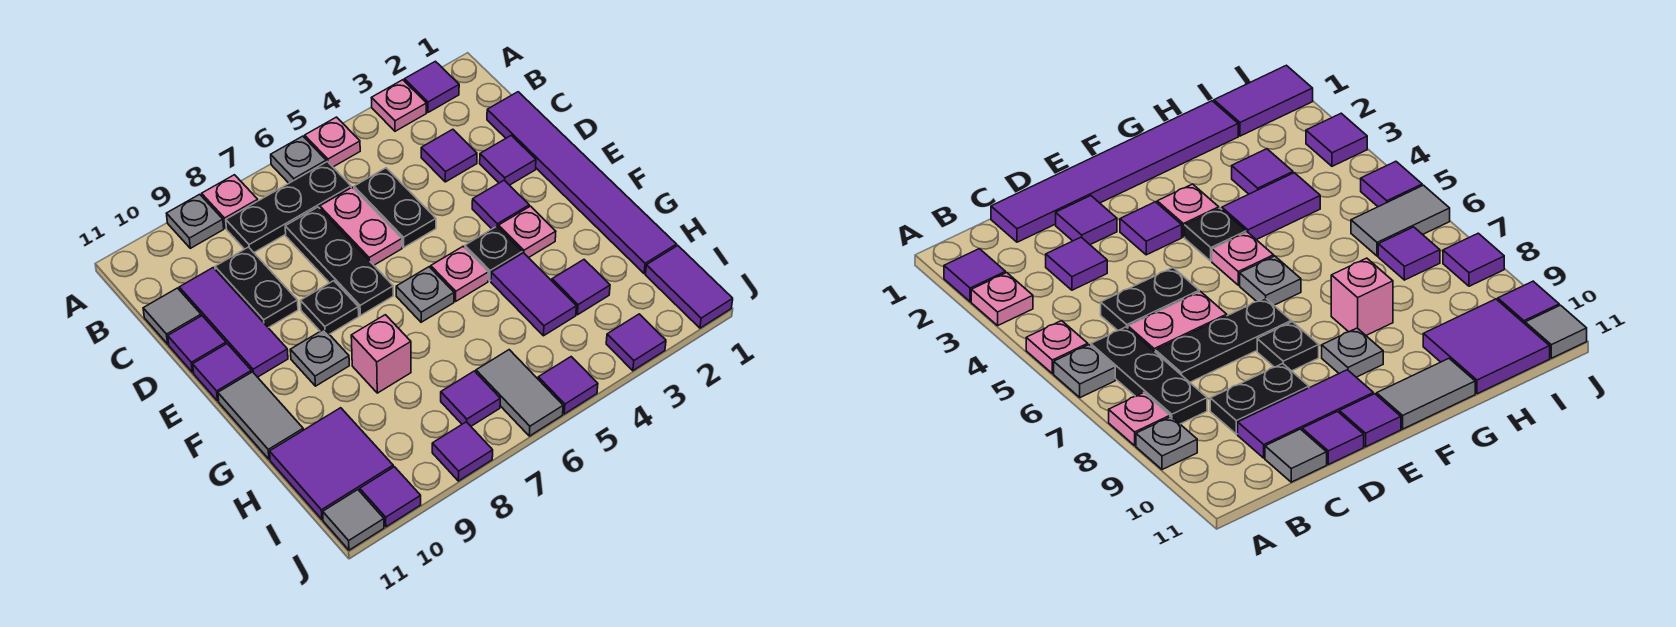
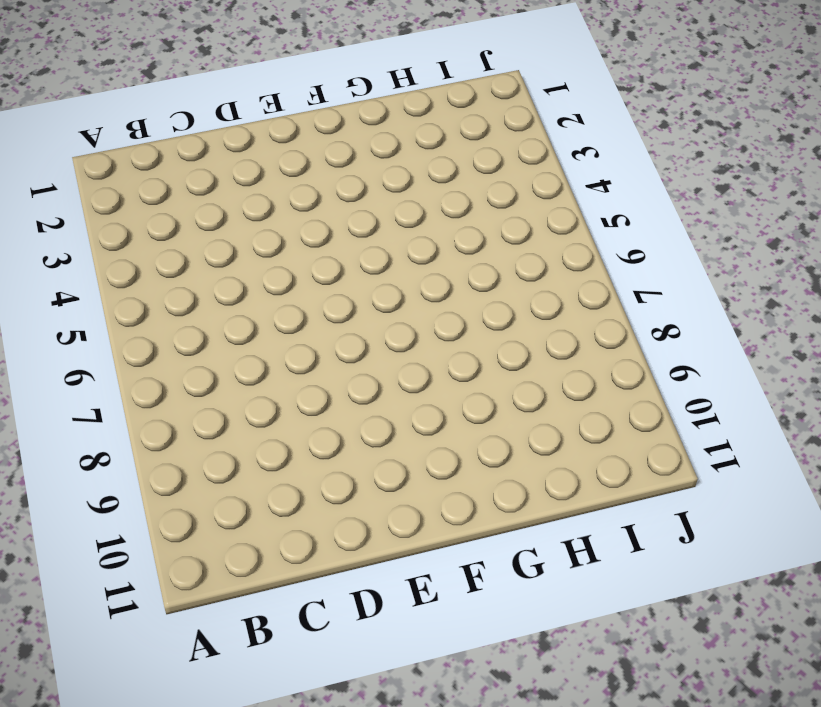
none -> purple tile A2 level 1
none -> pink plate A3 level 1
none -> pink plate A5 level 1
none -> grey plate A6 level 1

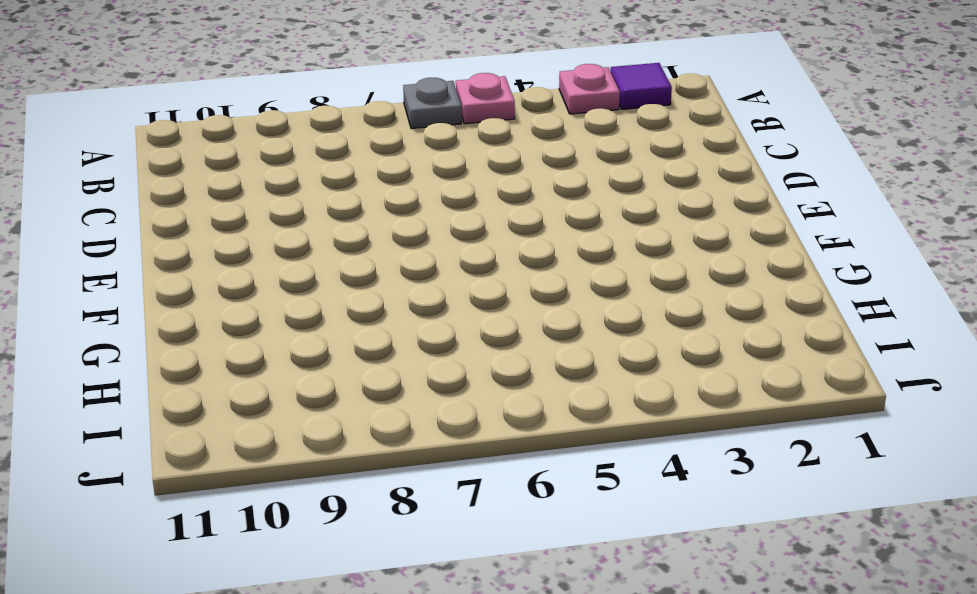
none -> pink plate A8 level 1
none -> grey plate A9 level 1
none -> black plate B6:B8 level 1
none -> purple tile C1:H1 level 1

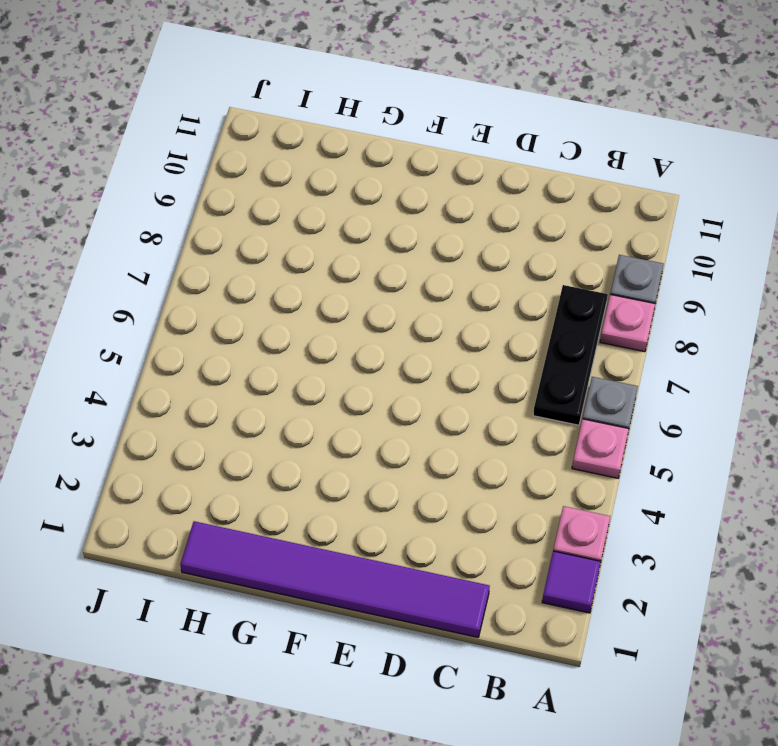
none -> purple tile C3 level 1
none -> black plate C5:D5 level 1
none -> pink plate C6:D6 level 1
none -> black plate C7:E7 level 1

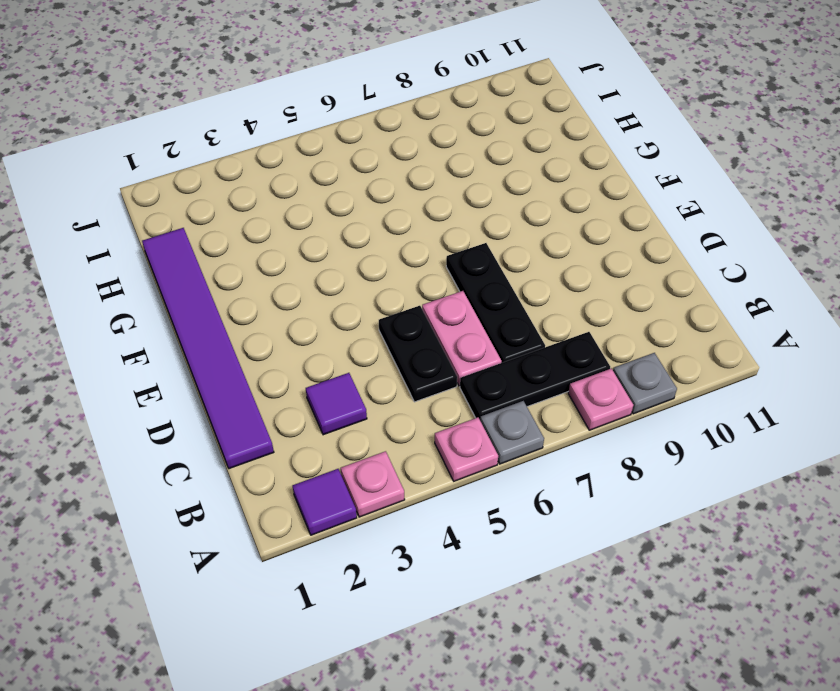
none -> black plate C9:D9 level 1
none -> purple tile C10:E10 level 1
none -> grey tile C11 level 1
none -> purple tile D2 level 1

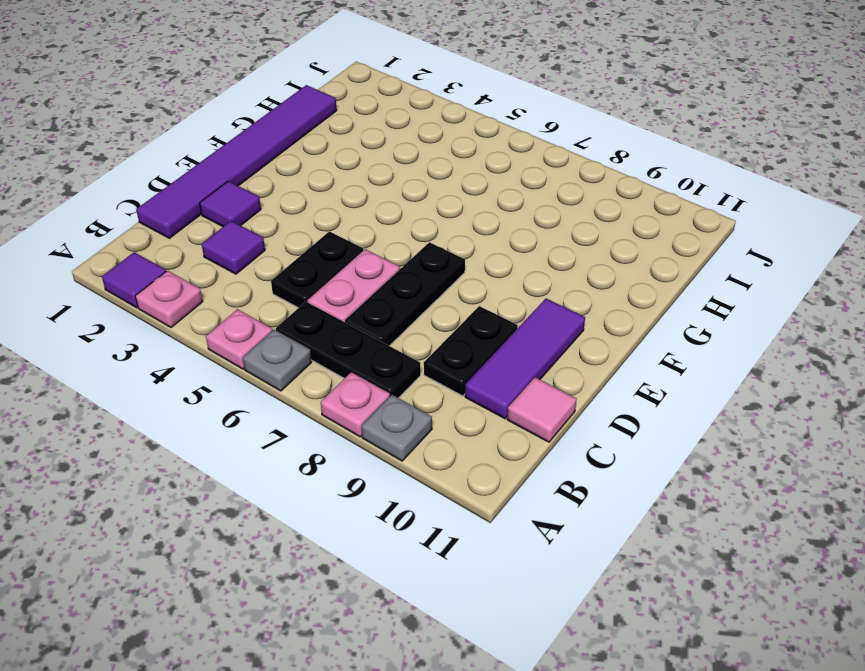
pink tile C11 level 1 -> grey tile C11 level 1
none -> purple tile D11 level 1
none -> purple tile E3 level 1
none -> black plate E8 level 1
none -> purple tile E11 level 1

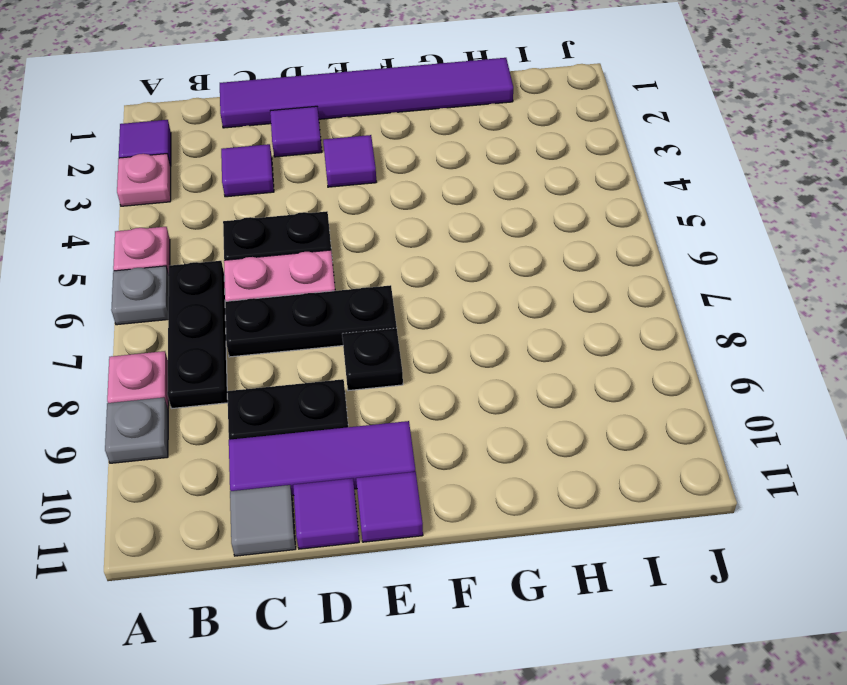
none -> pink plate F3 level 1
none -> black plate F4 level 1
none -> pink plate F5 level 1
none -> grey plate F6 level 1

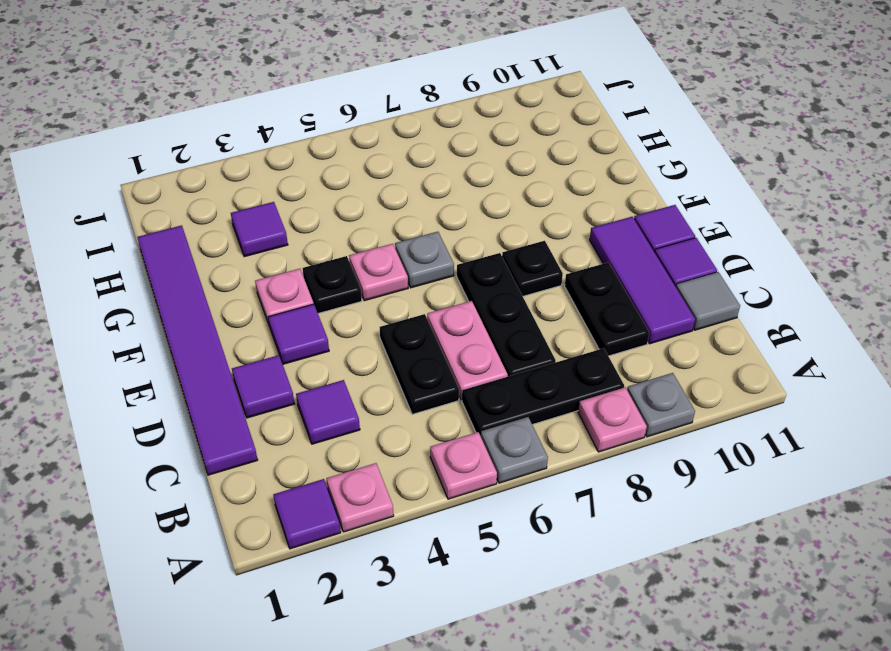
none -> grey plate F9 level 1
none -> grey tile F11:G11 level 1
none -> purple tile G4:H4 level 1
none -> pink brick G8 level 1

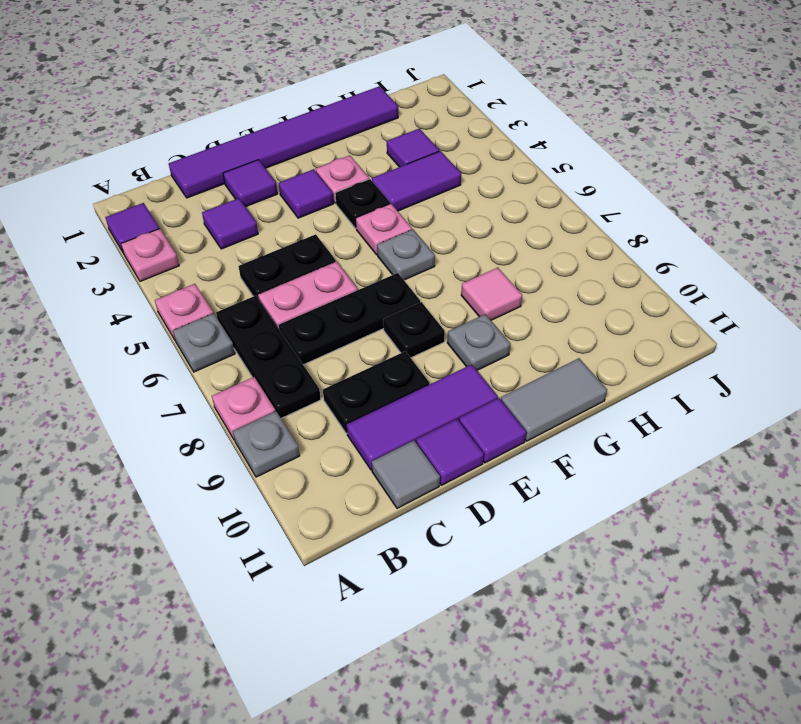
pink tile G8 level 1 -> pink brick G8 level 1
none -> purple tile H10:I11 level 1
none -> purple tile I1:J1 level 1
none -> grey tile I6:J6 level 1
none -> purple tile I7 level 1

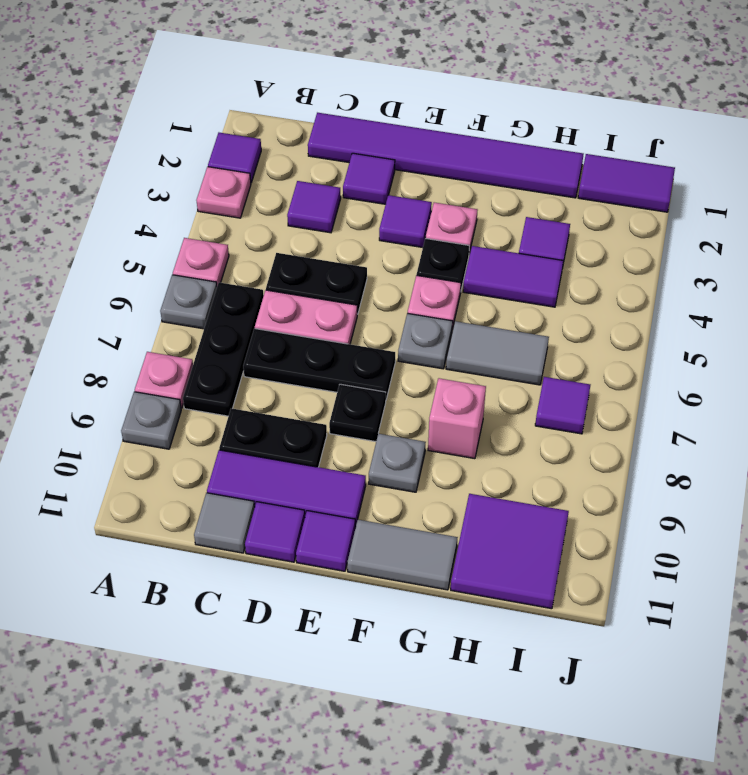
grey tile G6:H6 level 1 -> grey tile I6:J6 level 1
none -> purple tile J3 level 1
none -> purple tile J5 level 1
none -> purple tile J8 level 1
none -> purple tile J10 level 1

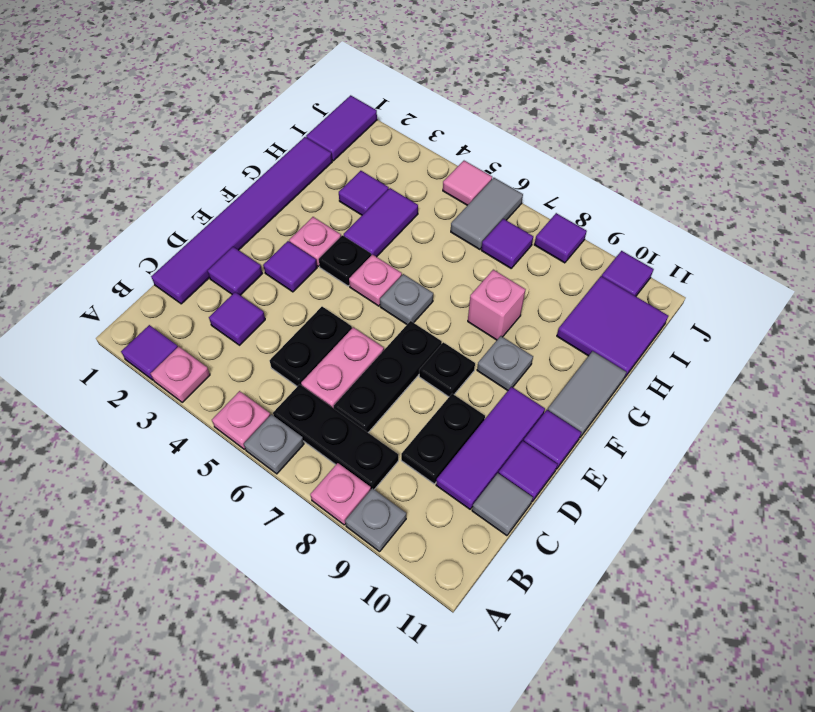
pink tile J5 level 1 -> purple tile J5 level 1
none -> purple tile J3 level 1
none -> grey tile J11 level 1

